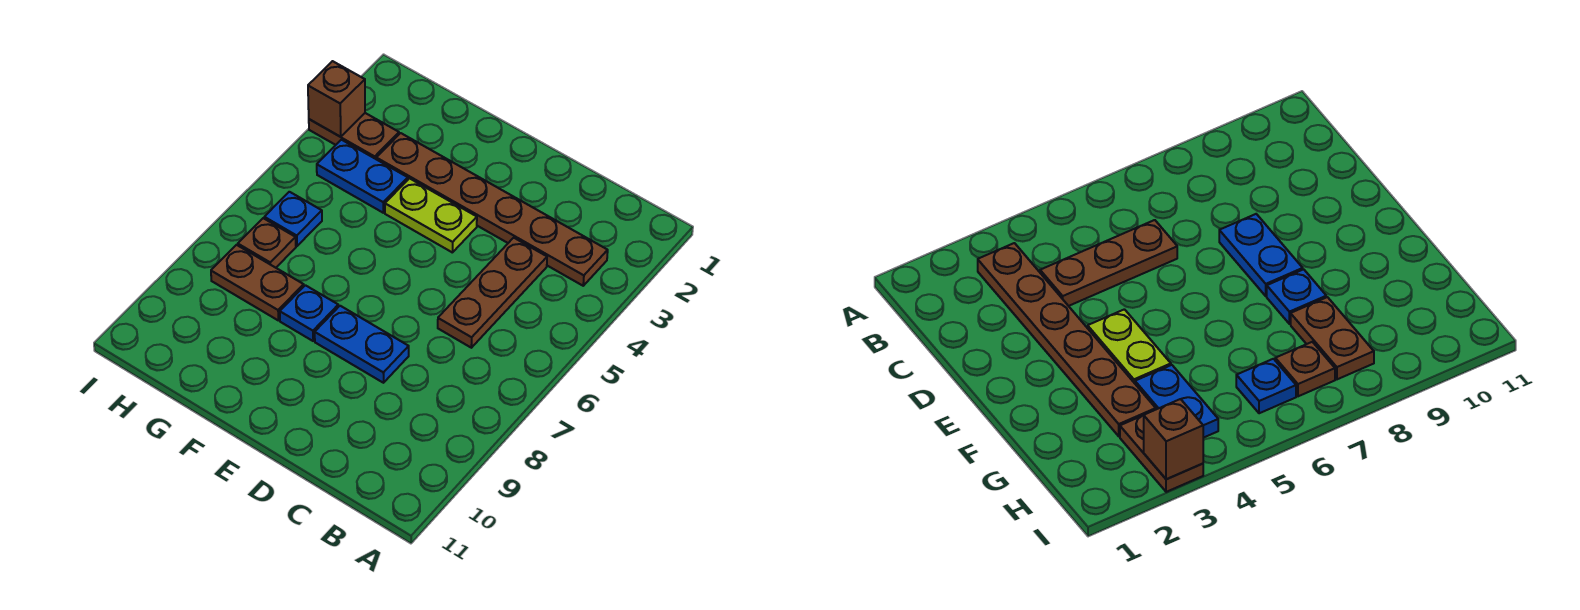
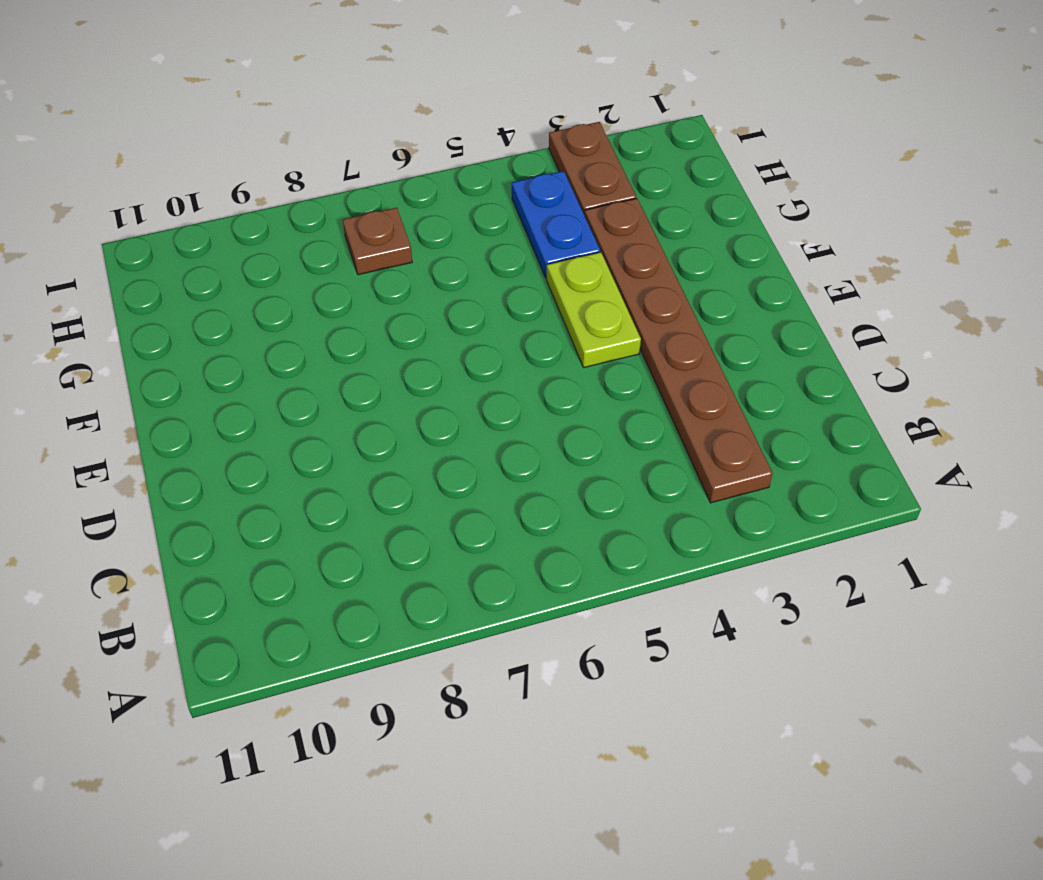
none -> brown plate C4:C6 level 1
none -> blue plate D8:E8 level 1

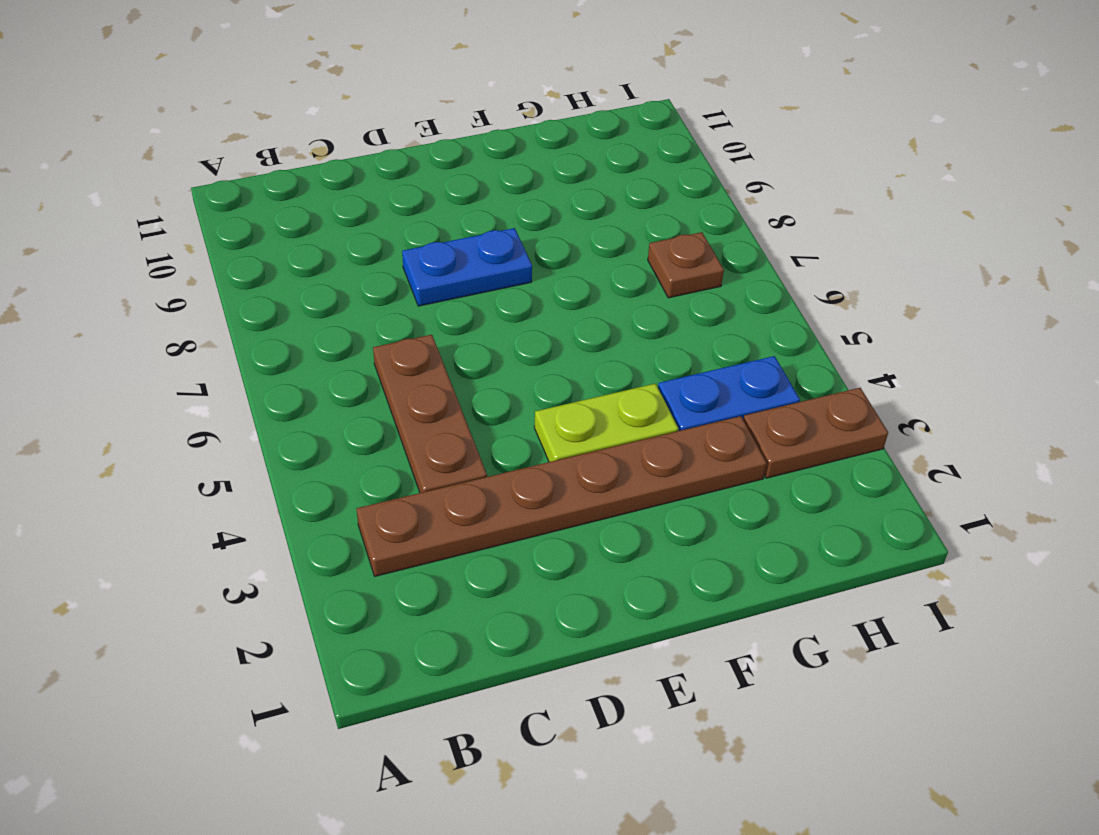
none -> blue plate F8 level 1
none -> brown plate G8:H8 level 1

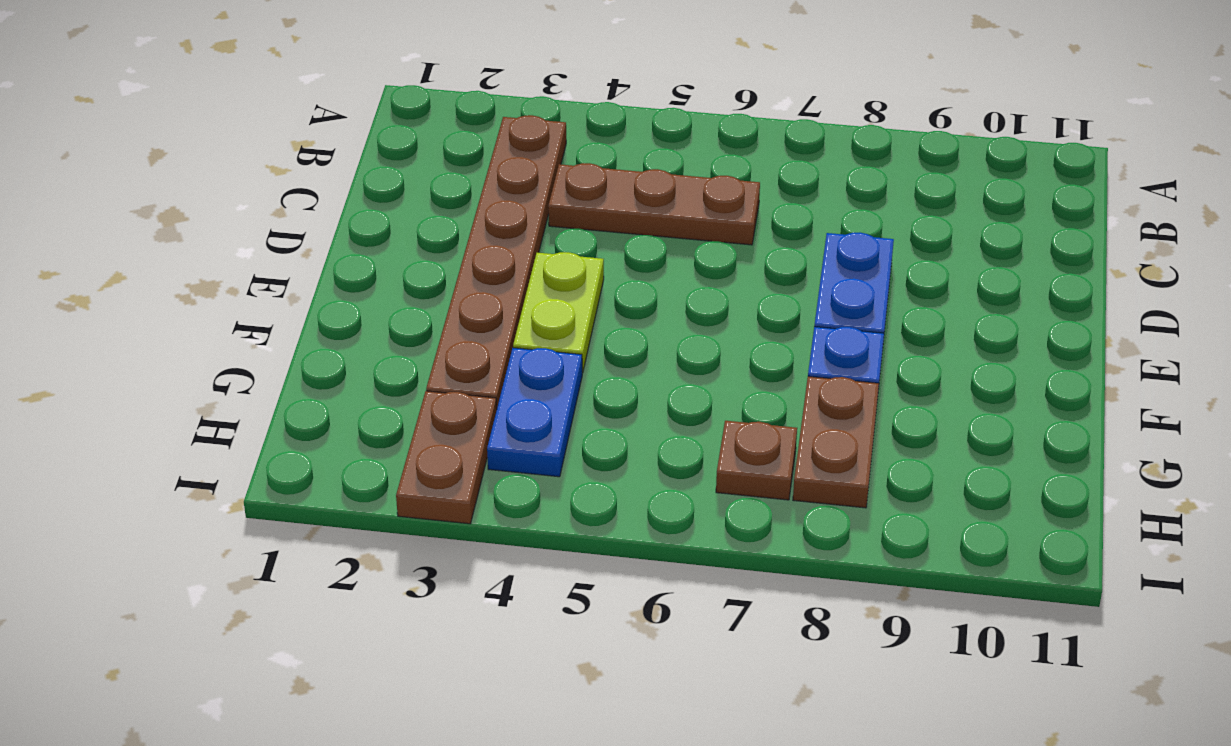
none -> blue plate H6 level 1
none -> brown brick I3 level 2

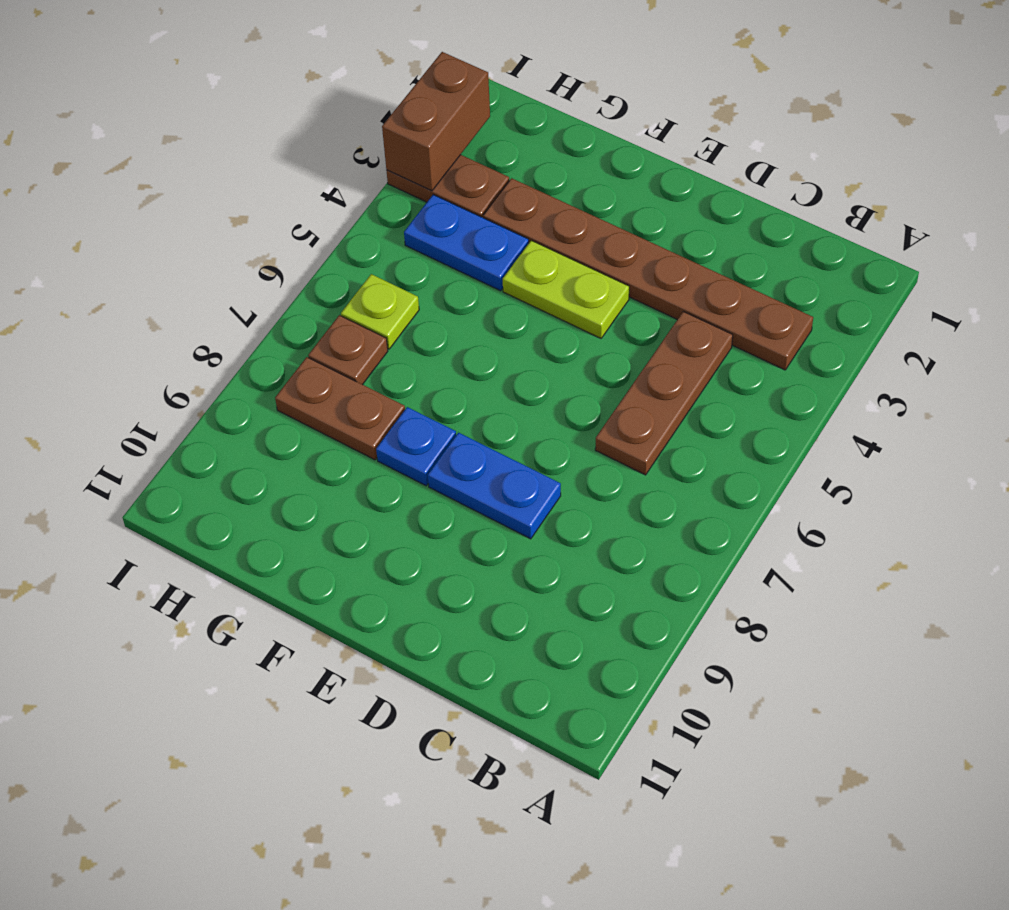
lime plate H6 level 1 -> blue plate H6 level 1
brown brick I2:I3 level 2 -> brown brick I3 level 2

